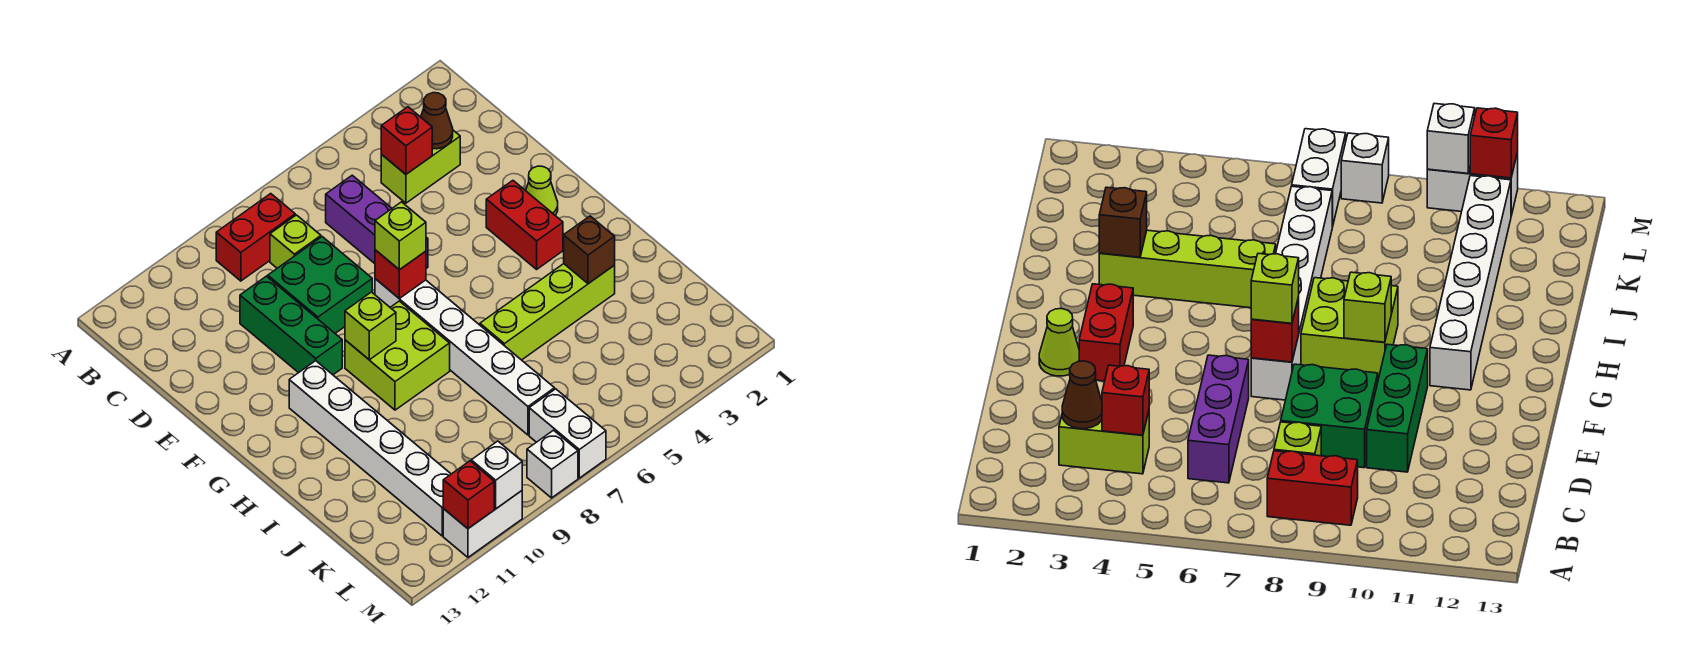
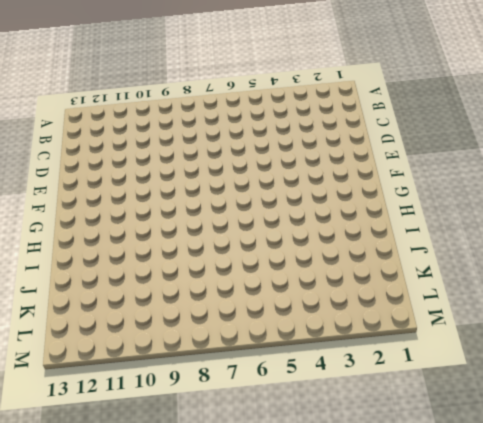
none -> red brick B8:B9 level 1
none -> lime brick C3:C4 level 1
none -> purple brick C6:E6 level 1

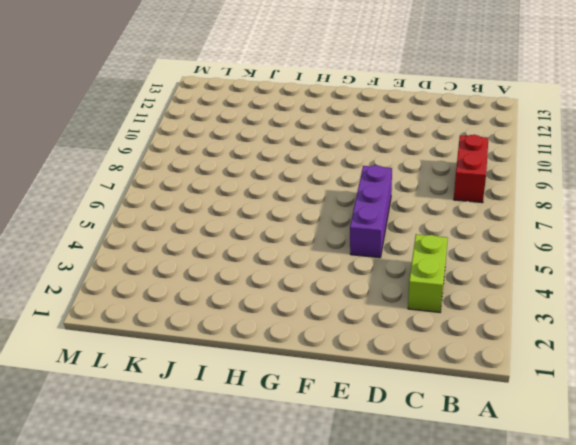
purple brick E5:E7 level 1 -> purple brick C6:E6 level 1
none -> lime brick C8 level 1
none -> green brick D8:E9 level 1
none -> green brick D10:F10 level 1

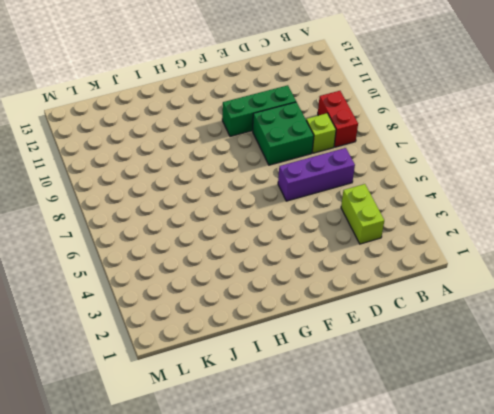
none -> lime cone F2 level 1
none -> red brick F3:G3 level 1
none -> white brick F7:K7 level 1

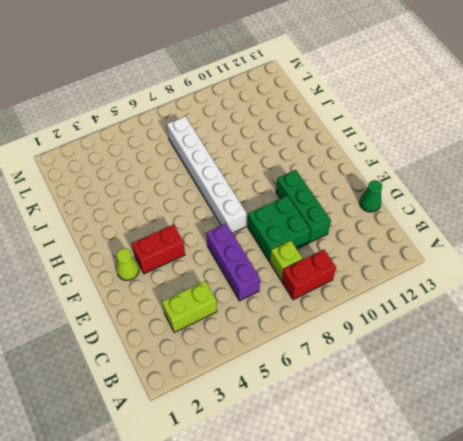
green cone D13 level 1 -> none
red brick F3:F4 level 1 -> red brick F3:G3 level 1
none -> lime brick G8:H9 level 1
none -> white brick G11:L11 level 1
none -> lime brick I3:I6 level 1

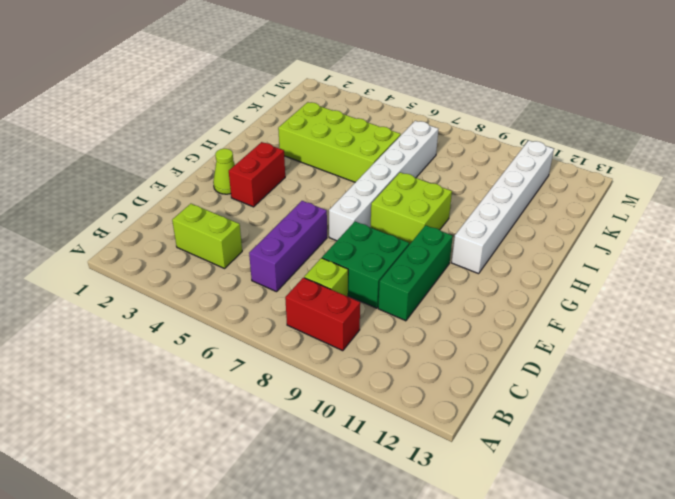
lime brick I3:J6 level 1 -> lime brick I3:I6 level 1
none -> white brick L7:M7 level 1
none -> white brick M8 level 1
none -> white brick M10:M11 level 1

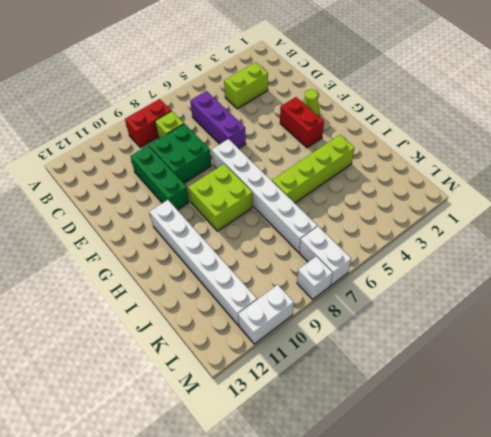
none -> brown cone C3 level 2
none -> red brick C4 level 2
none -> red brick F7 level 2

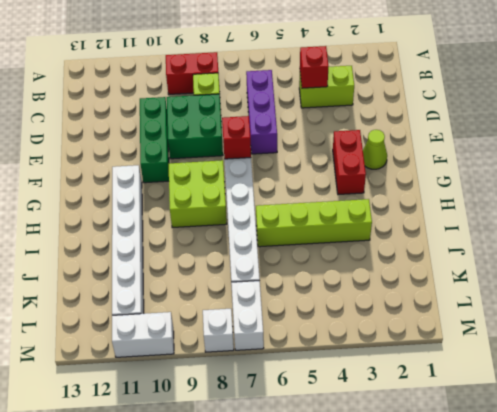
none -> brown cone C3 level 2
none -> lime brick G9 level 2
none -> brown brick I3 level 2

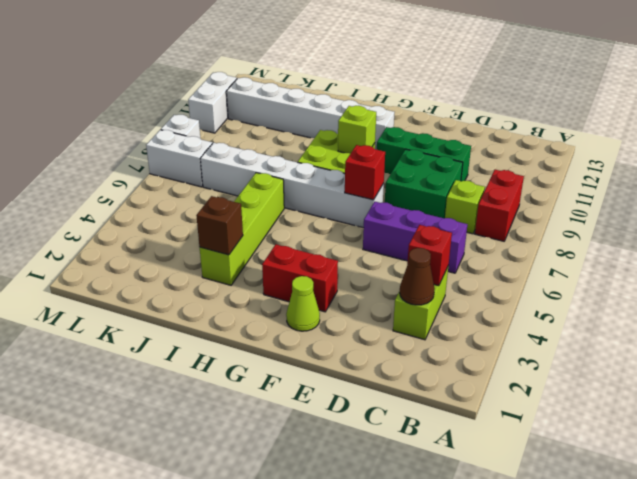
none -> white brick M10 level 2
none -> red brick M11 level 2
none -> lime brick F7 level 3

